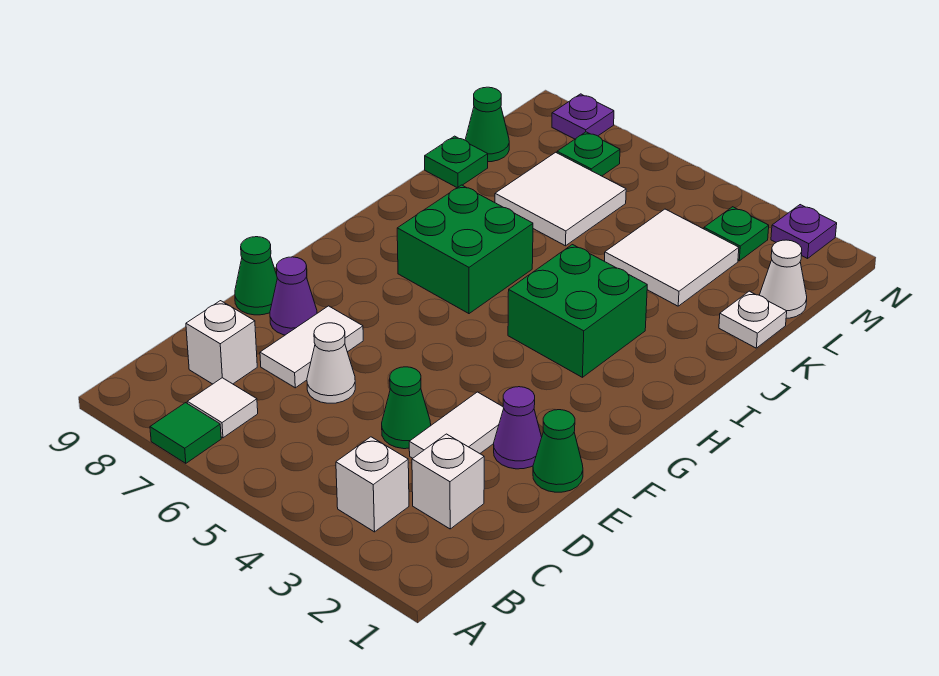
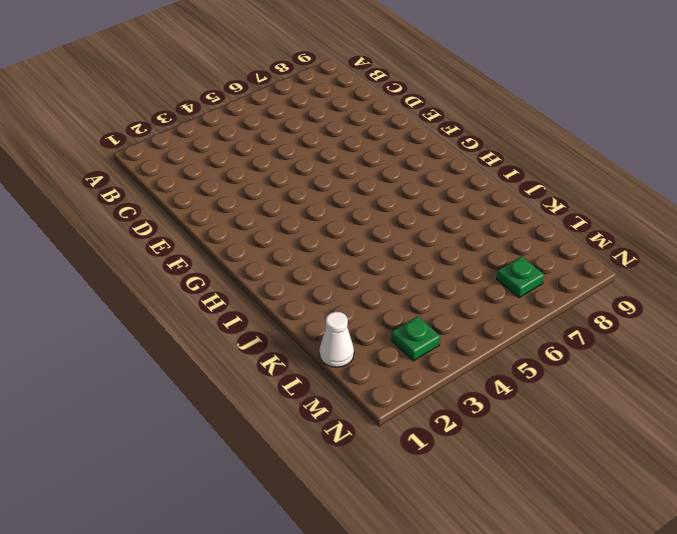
none -> green tile A7 level 1
none -> white brick B3 level 1
none -> white tile B7 level 1

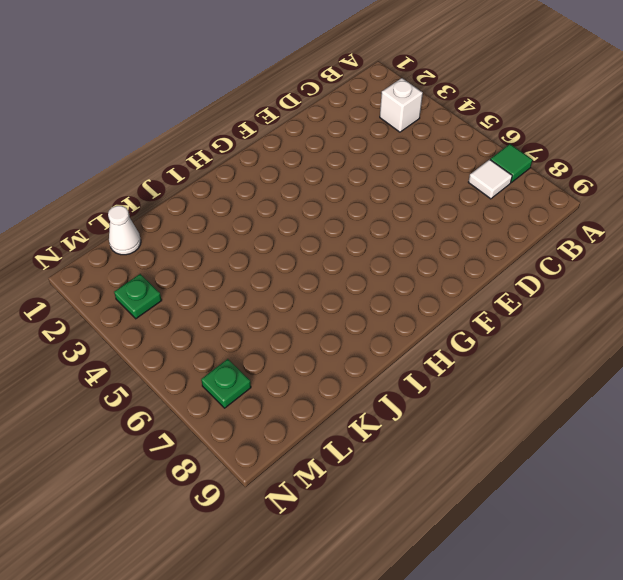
none -> white brick C2 level 1
none -> white brick C8 level 1
none -> white tile D3:E3 level 1

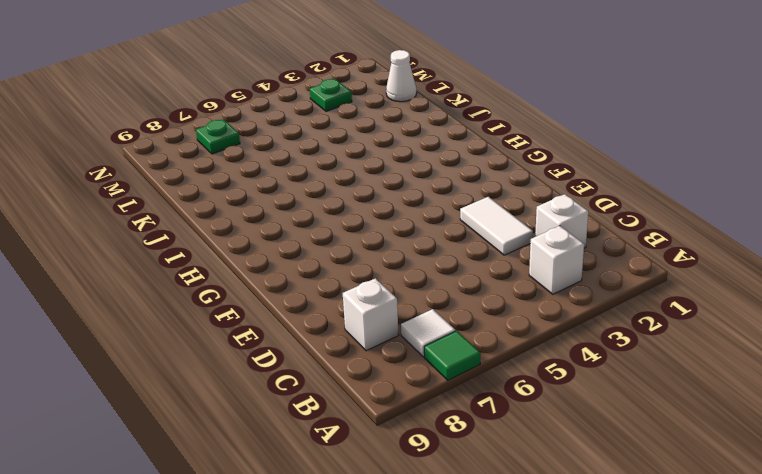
none -> green cone D4 level 1
none -> white cone D6 level 1
none -> white tile D7:E7 level 1

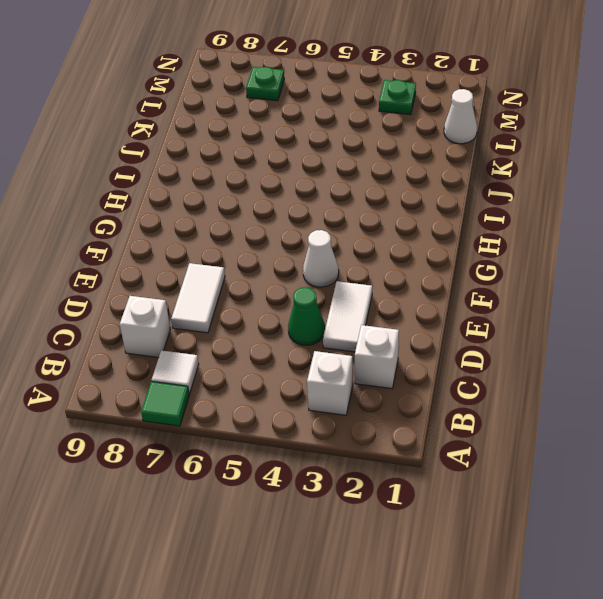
white cone F4 level 1 -> white cone D6 level 1
none -> green cone E1 level 1
none -> purple cone E2 level 1
none -> purple cone E8 level 1

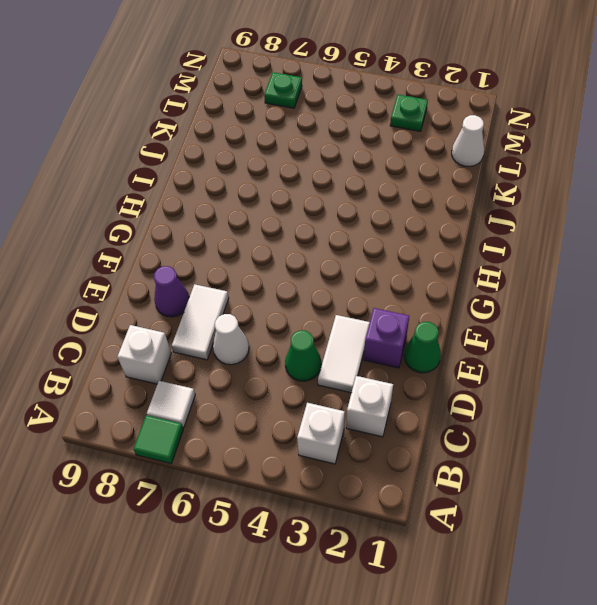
purple brick E2 level 1 -> purple cone E2 level 1
none -> green cone E9 level 1
none -> green brick H3:I4 level 1
none -> green brick H6:I7 level 1

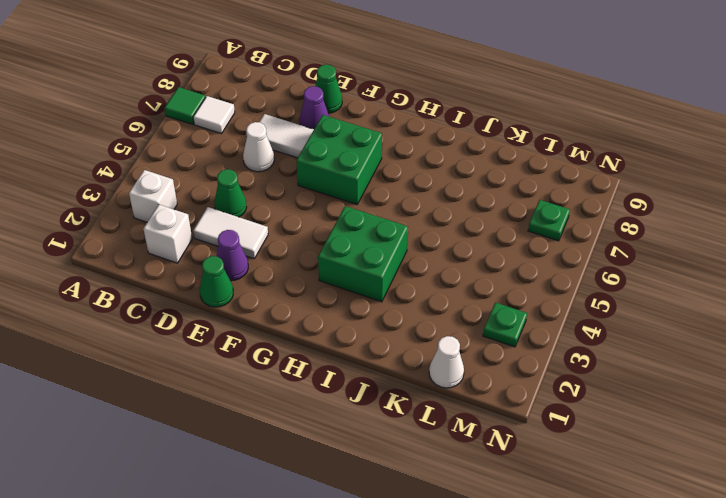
green brick F6:G7 level 1 -> green brick H6:I7 level 1
none -> white brick C8 level 1
none -> white plate K1 level 1
none -> white tile K3:L4 level 1

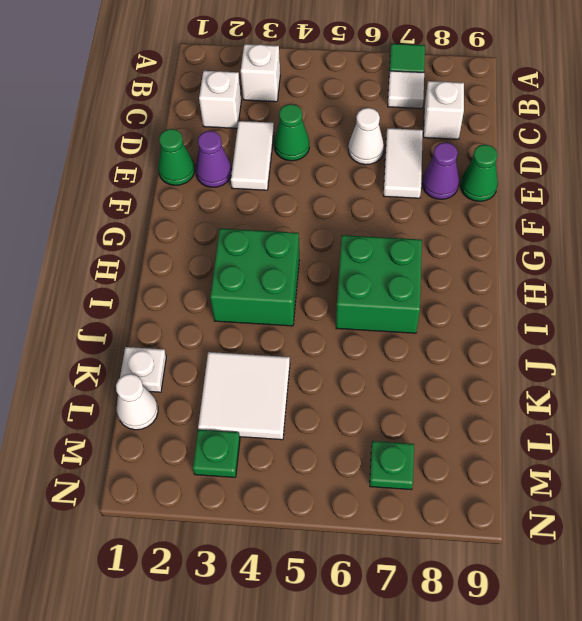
none -> white tile K6:L7 level 1
none -> green plate K9 level 1
none -> green cone L9 level 1

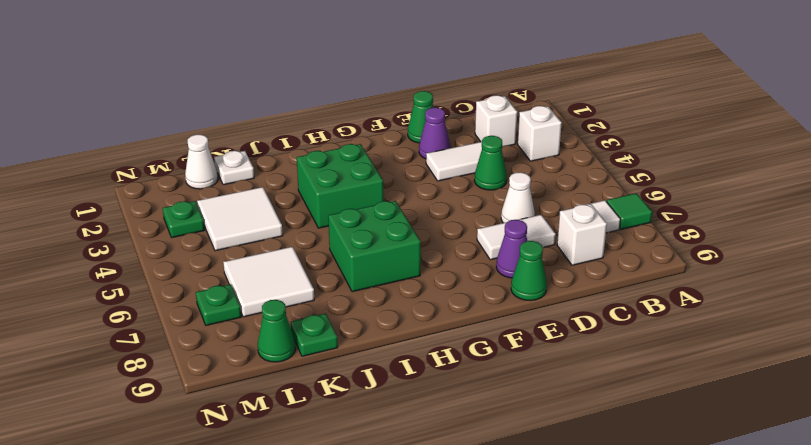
none -> purple plate N2 level 1
none -> purple plate N8 level 1

